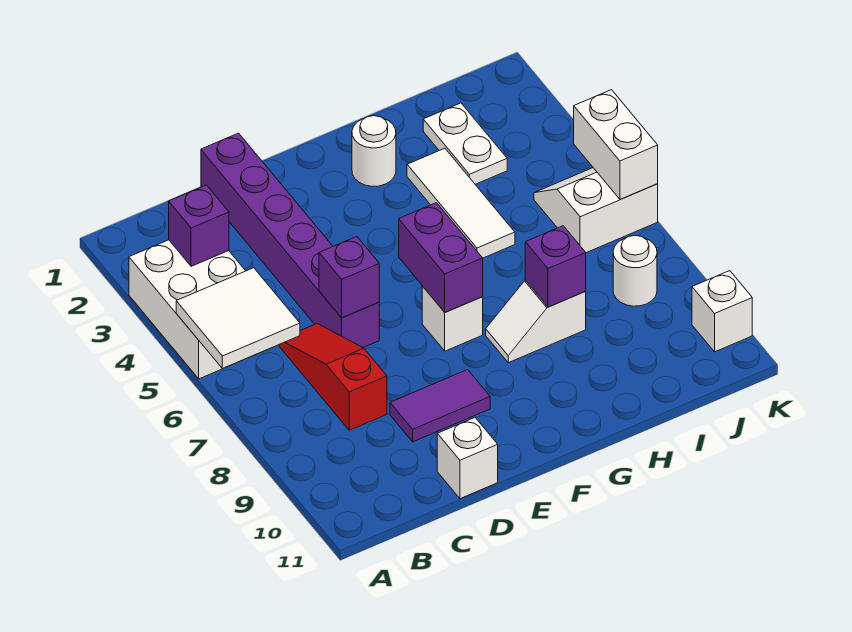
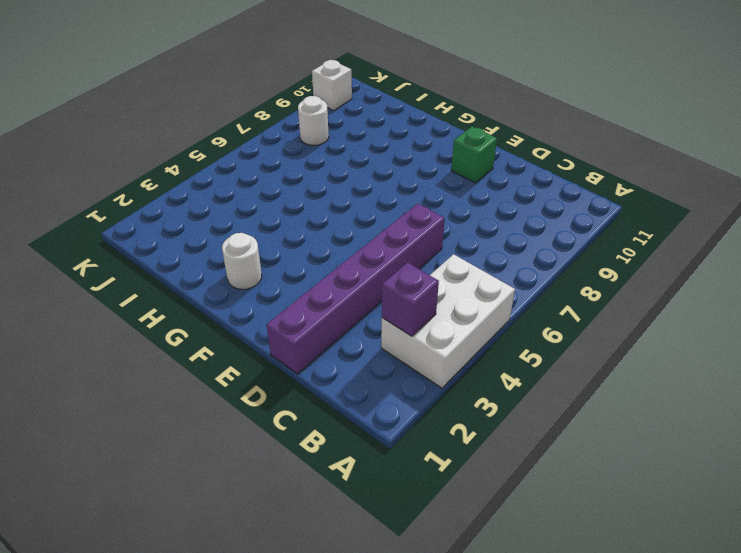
green brick E10 level 1 -> none
none -> red slope C6:C8 level 1 top 8
none -> purple tile D9:E9 level 1
none -> white brick D11 level 1

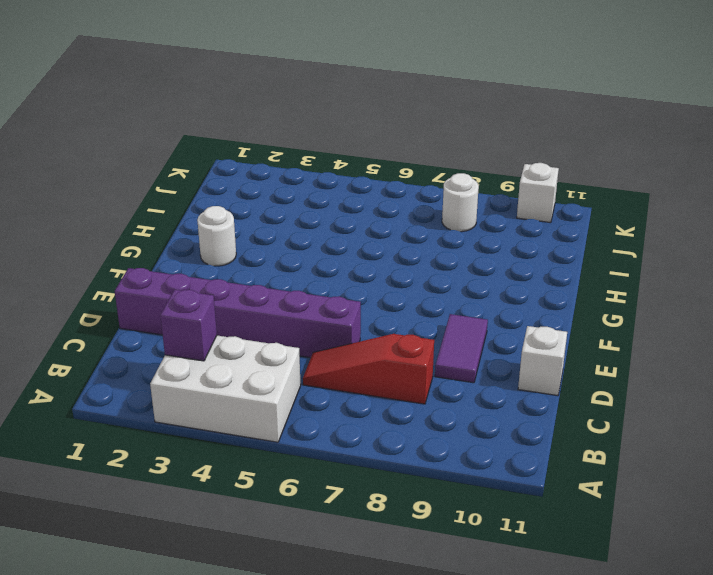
none -> white brick F7 level 1
none -> white slope G8:H8 level 1 top H
none -> white tile H3:H5 level 1

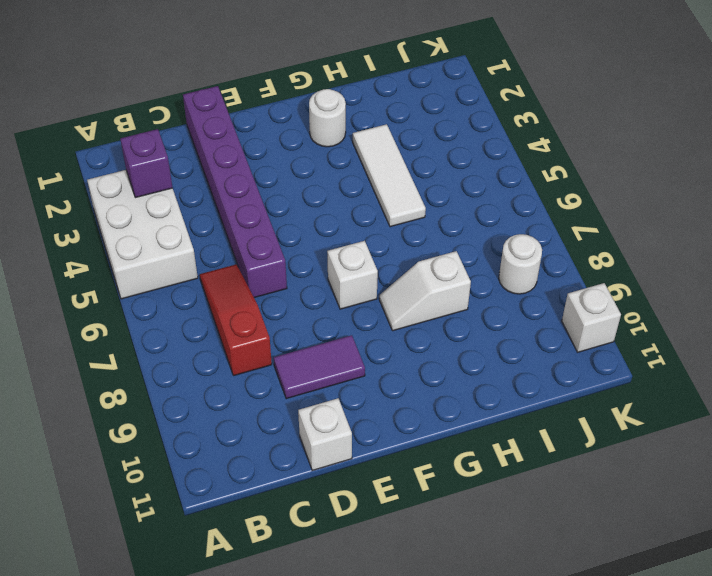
none -> white plate I2:I3 level 1
none -> white slope J5:K6 level 1 top 6
none -> white tile A5:B6 level 2

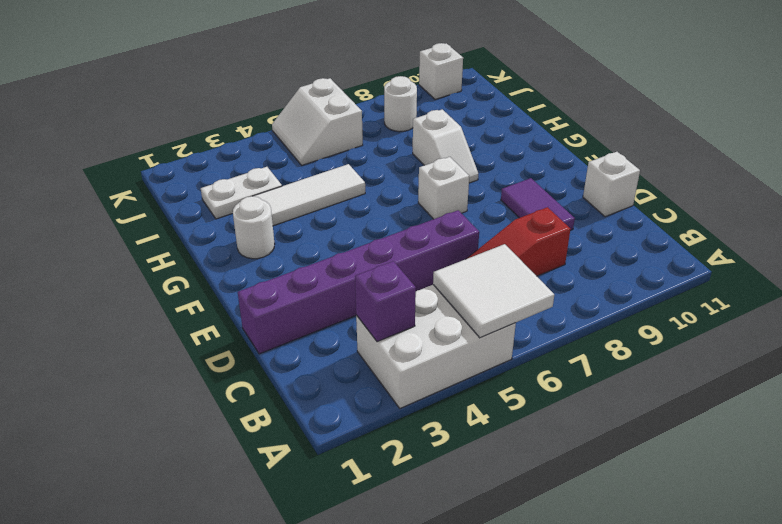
none -> purple brick D6 level 2
none -> purple brick F6:F7 level 2
none -> purple brick H8 level 2

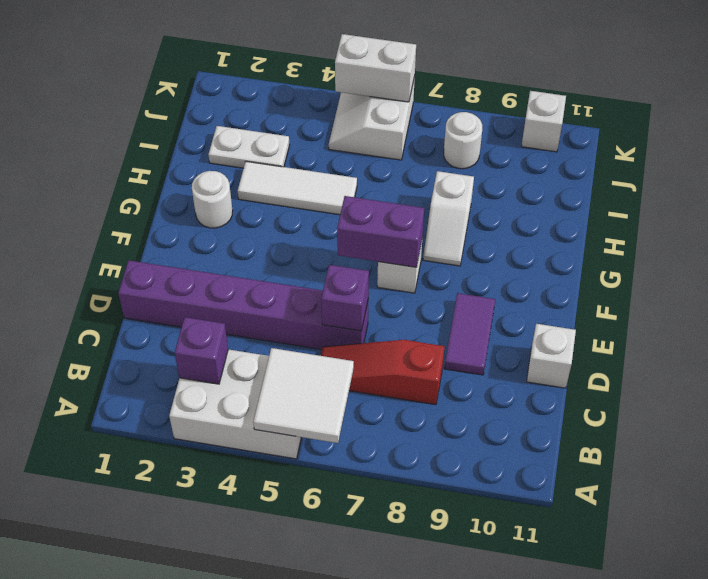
none -> purple brick H8 level 2

